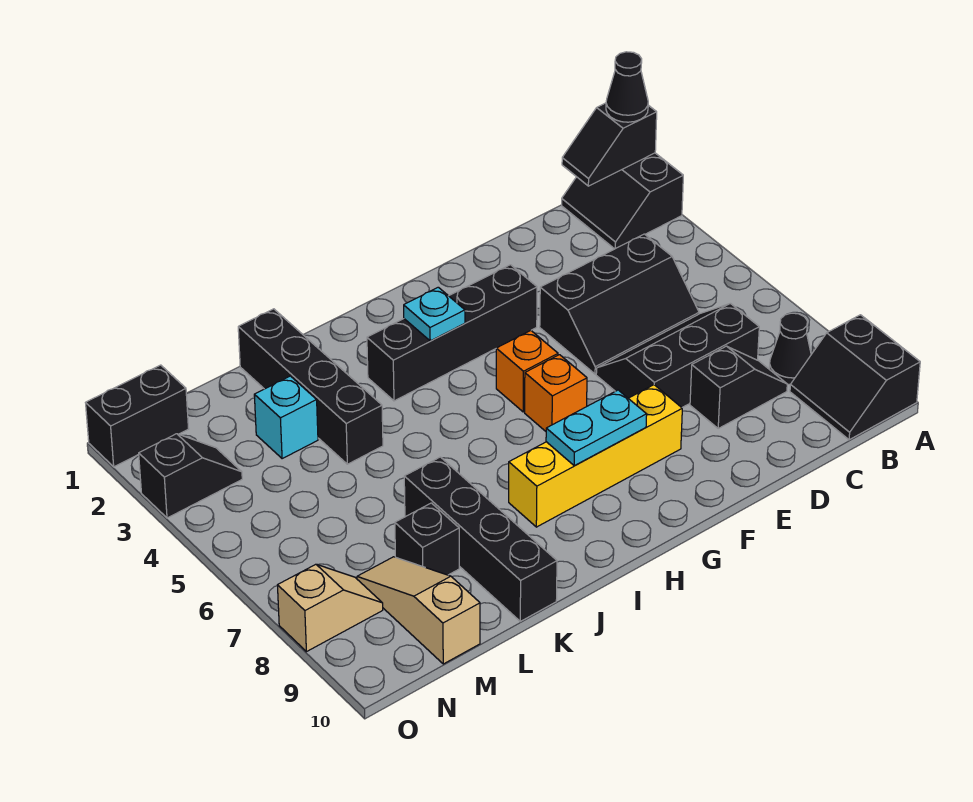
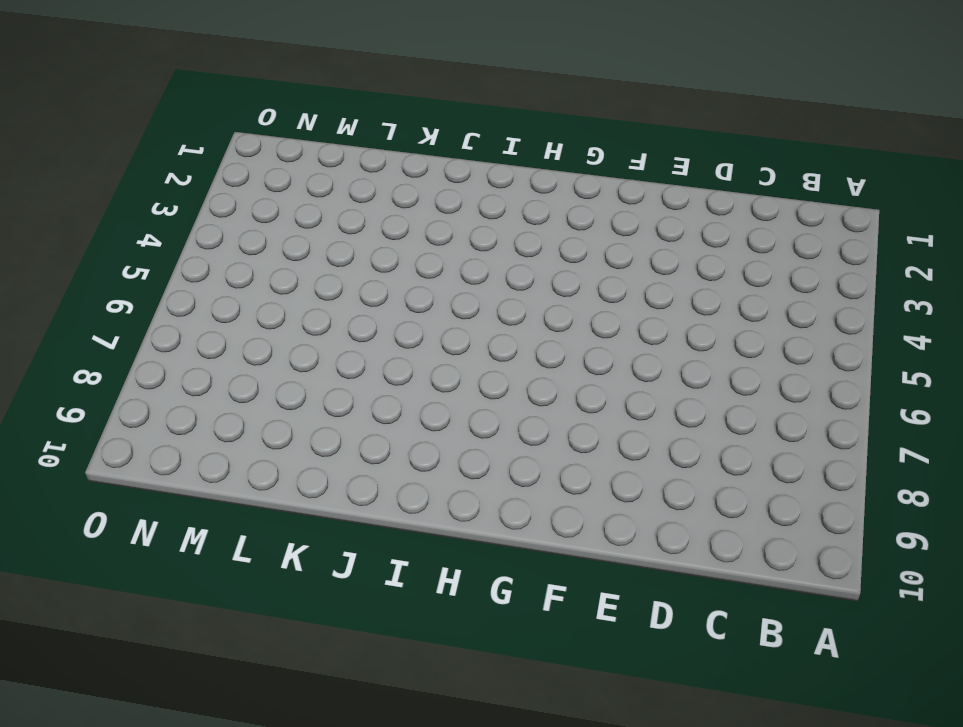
none -> black slope A1:B2 level 1 top A
none -> black slope A9:B10 level 1 top A
none -> black cone B8 level 1

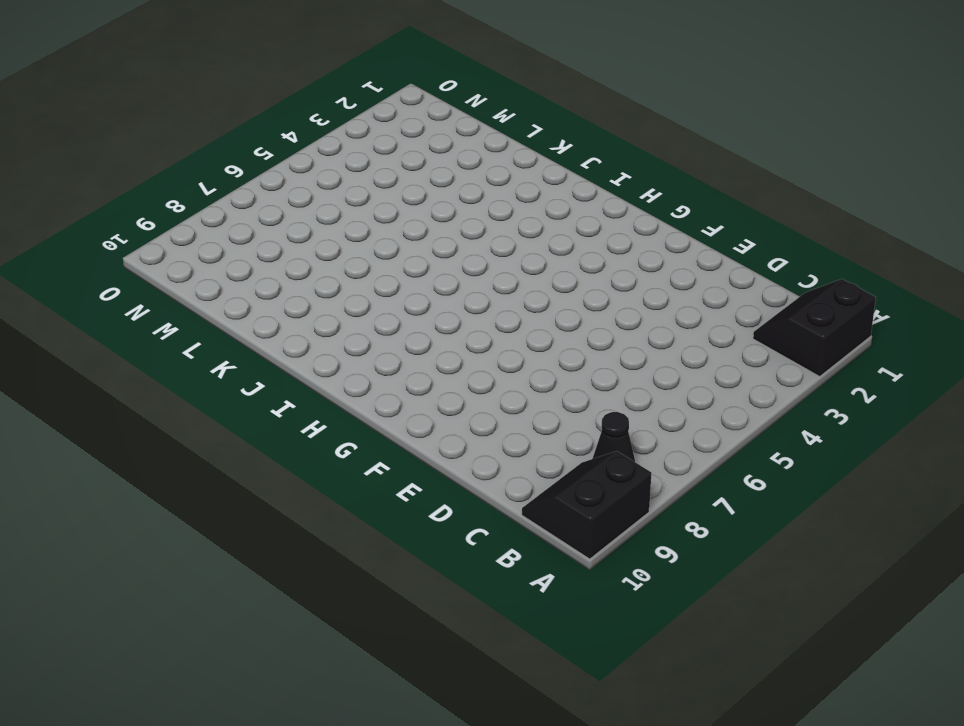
none -> black slope C4:E5 level 1 top 4
none -> black slope C6:E7 level 1 top 7
none -> black slope C8:D8 level 1 top D

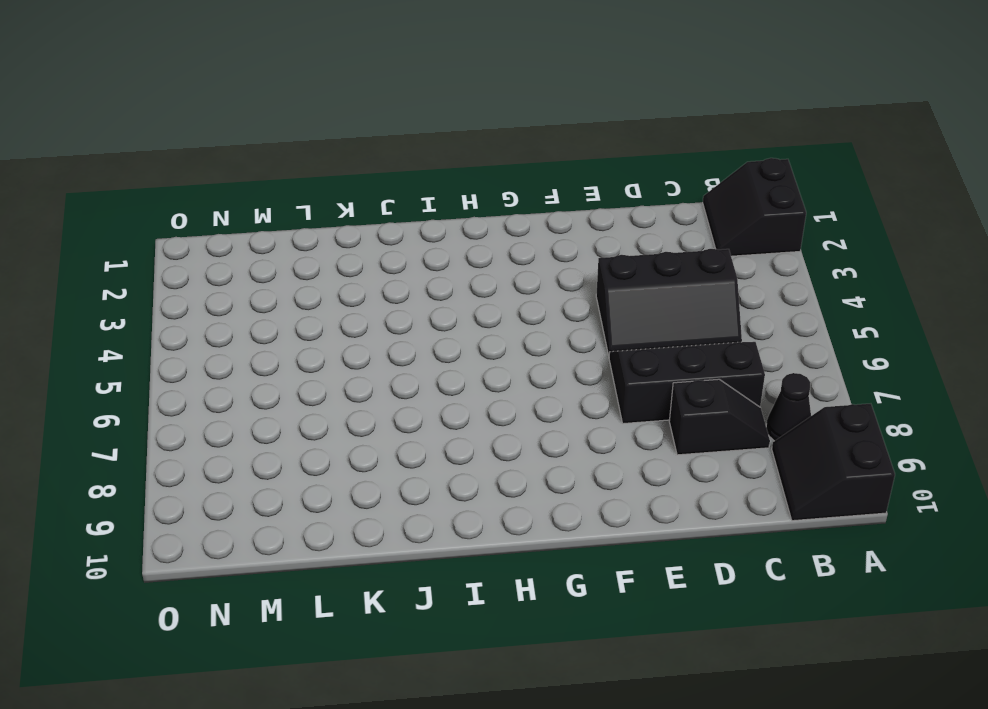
none -> black brick F3:I3 level 1
none -> yellow brick F8:I8 level 1
none -> orange brick G5 level 1

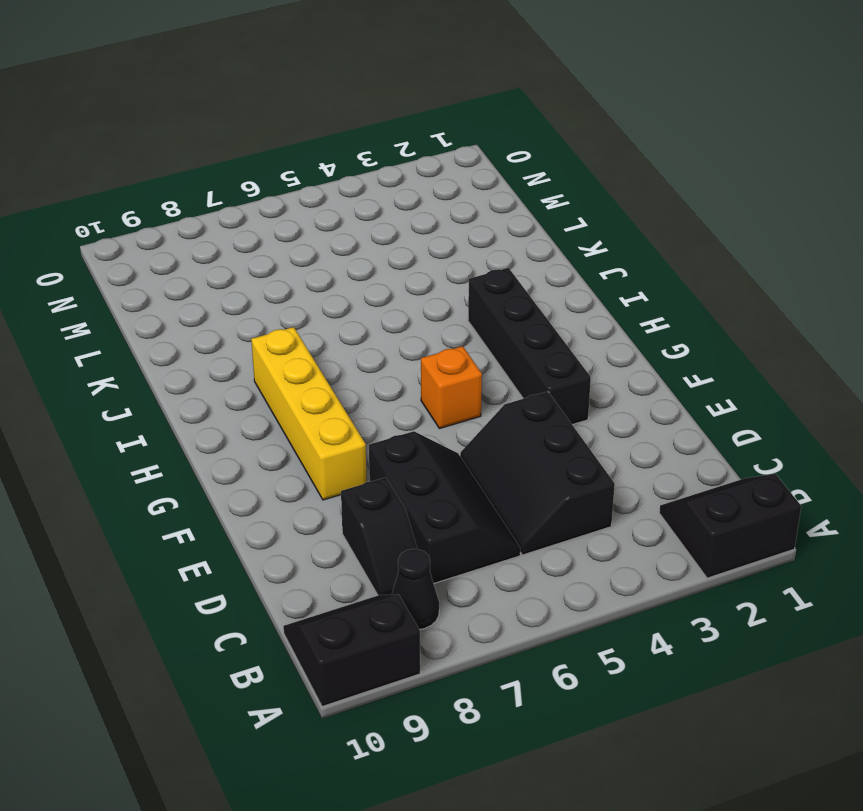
none -> orange brick G6 level 1
none -> black brick K1:K4 level 1
none -> black brick K7:K10 level 1

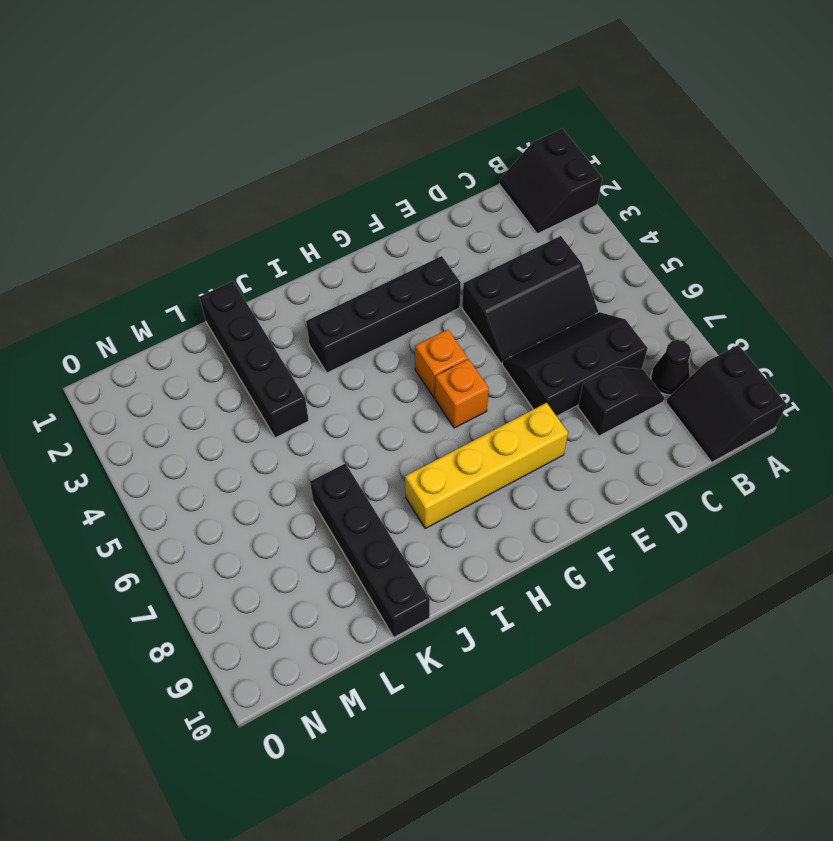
none -> cyan brick L3 level 1
none -> black brick L8 level 1
none -> tan slope M8:M10 level 1 top 10

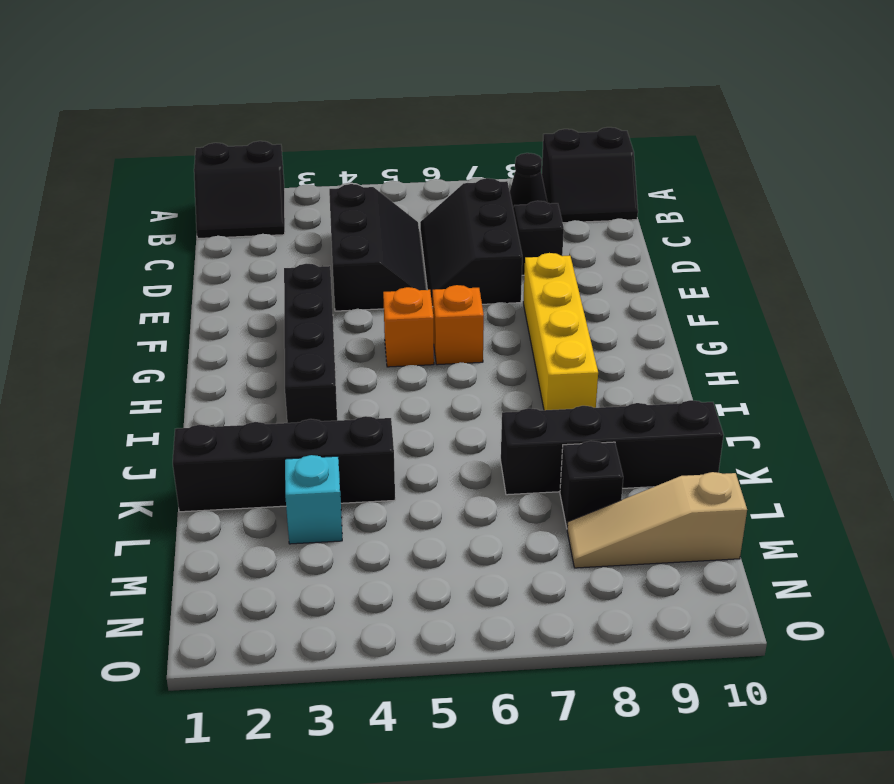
none -> black brick N1:O1 level 1
none -> black slope N3:O3 level 1 top O
none -> tan slope N8:O8 level 1 top O

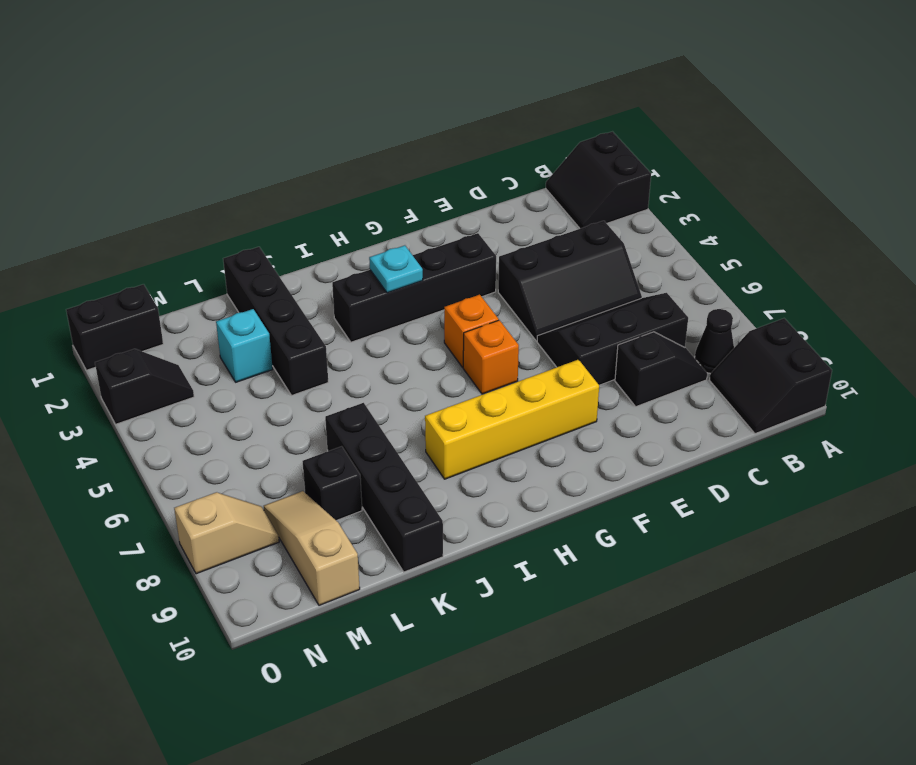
none -> black slope A1:B1 level 2 top A
none -> cyan plate G8:H8 level 2
none -> black cone A1 level 3

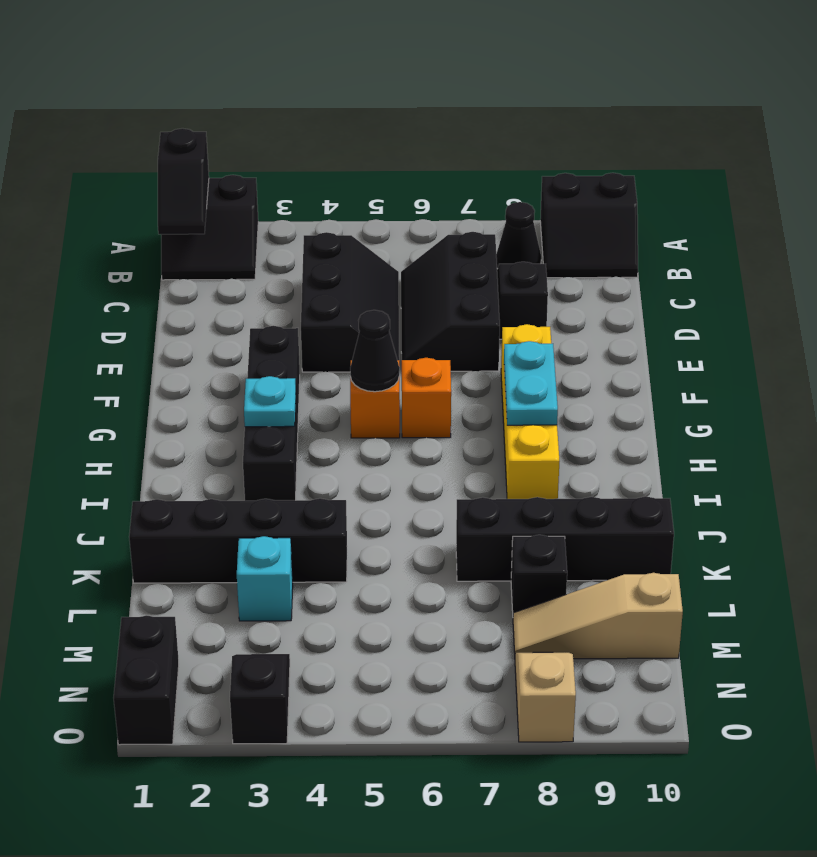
black cone G5 level 2 -> black cone A1 level 3

